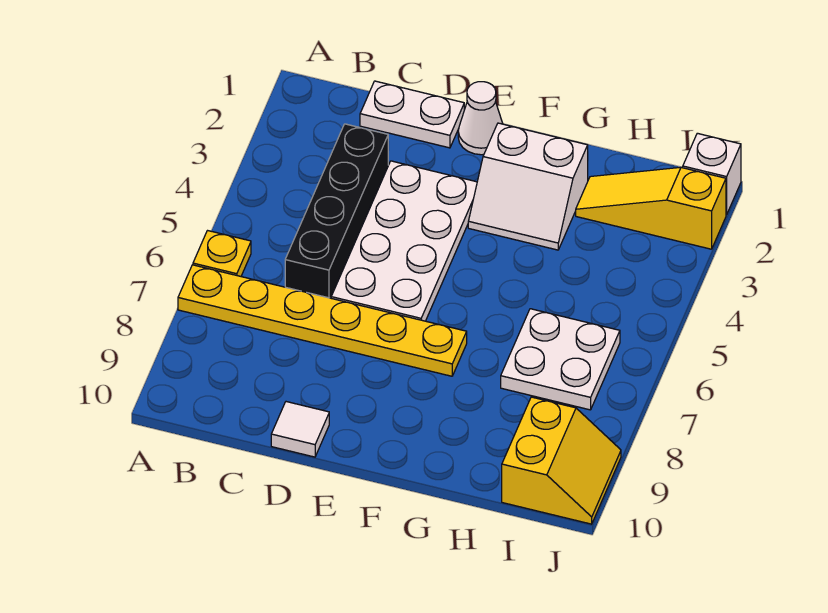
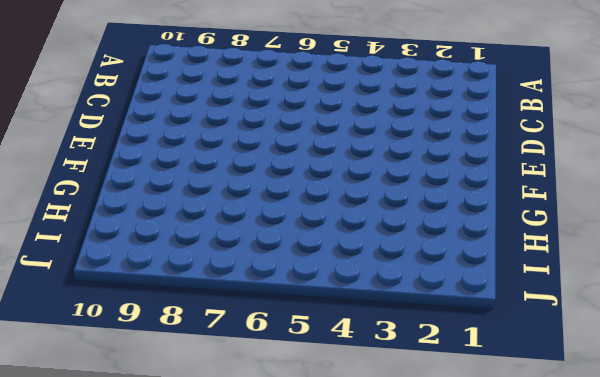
none -> yellow plate A6 level 1
none -> yellow plate A7:F7 level 1
none -> white plate C1:D1 level 1

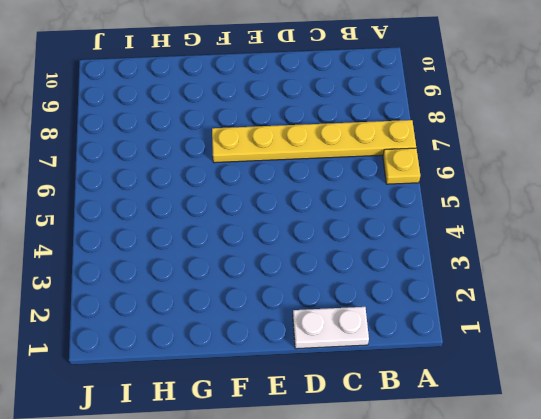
none -> black brick C3:C6 level 1
none -> white plate D3:E6 level 1
none -> white tile D10 level 1

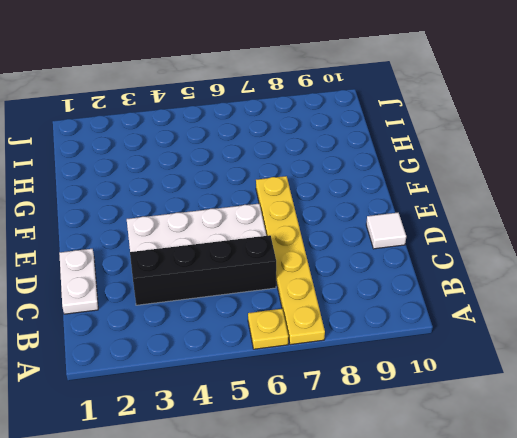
none -> white cone E1 level 1
none -> white slope F2:G3 level 1 top 2
none -> yellow slope H2:J2 level 1 top J

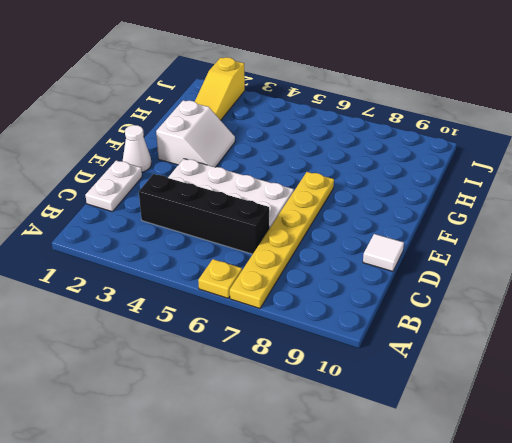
none -> white plate H6:I7 level 1
none -> yellow slope I9:J10 level 1 top I
none -> white brick J1 level 1

